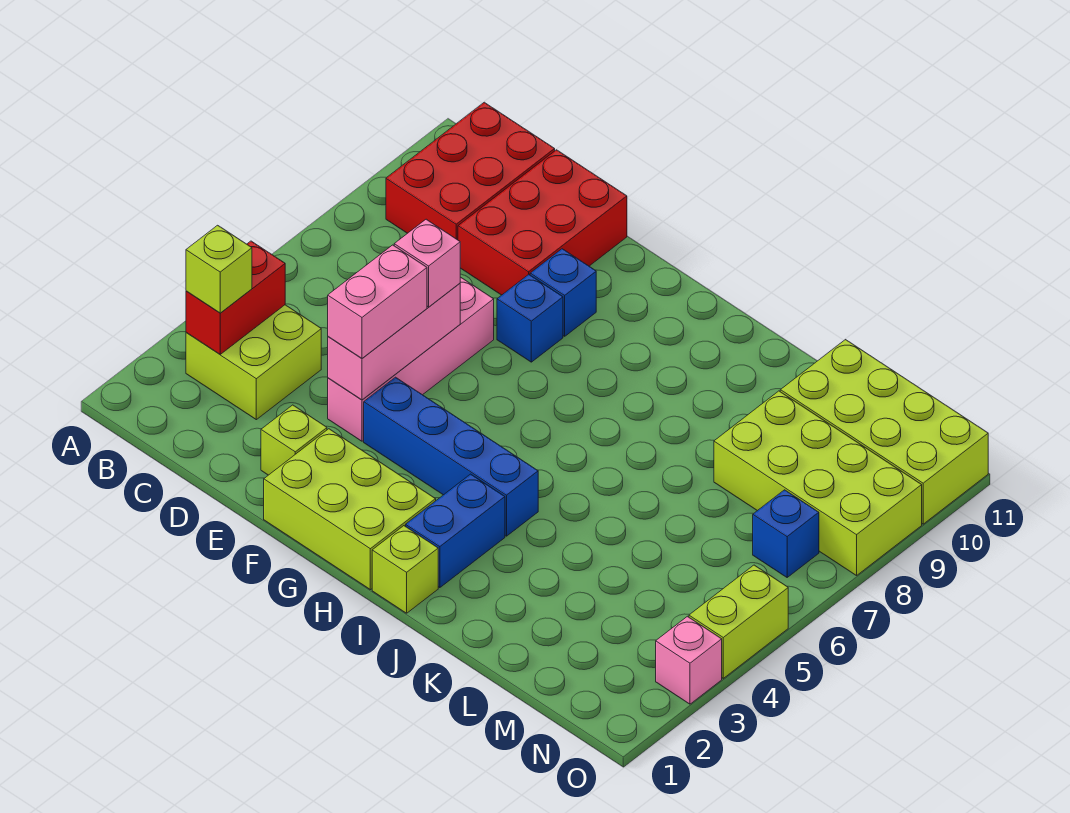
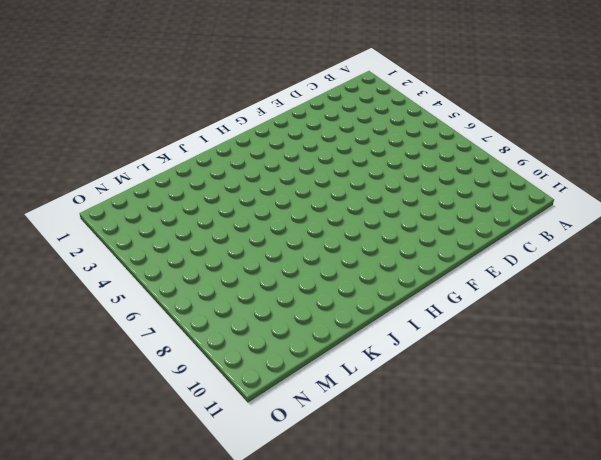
none -> lime brick B3:C4 level 1
none -> red brick B9:C11 level 1
none -> red brick D9:E11 level 1

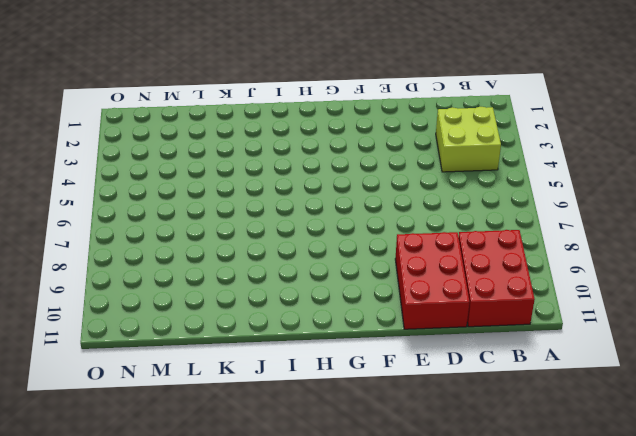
none -> lime brick E2 level 1
none -> pink brick E4:E7 level 1
none -> lime brick F1:H2 level 1

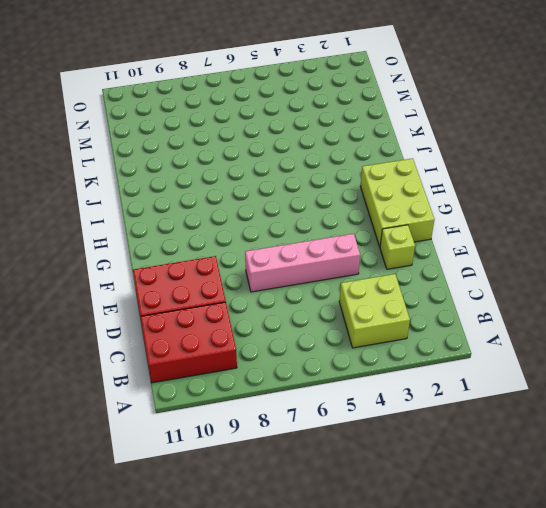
none -> blue brick F4:I4 level 1
none -> blue brick F8 level 1
none -> blue brick F9 level 1

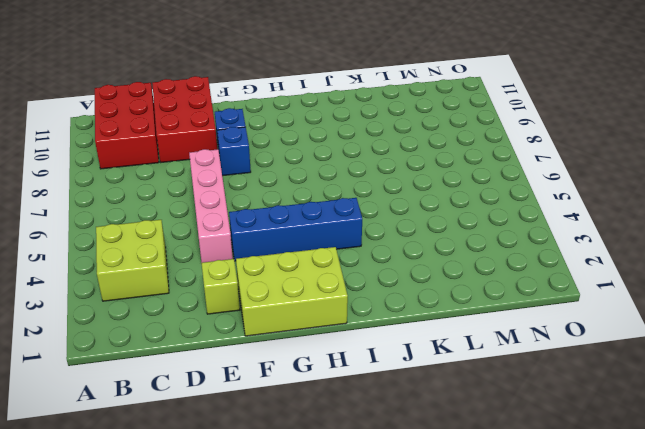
none -> lime brick I1 level 1
none -> blue brick I2:I3 level 1
none -> lime brick L8:O9 level 1

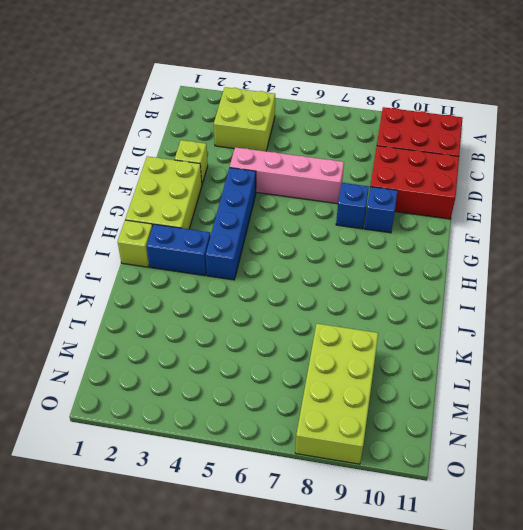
none -> lime brick L10:O11 level 1
none -> blue brick N7 level 1
none -> pink brick O3 level 1

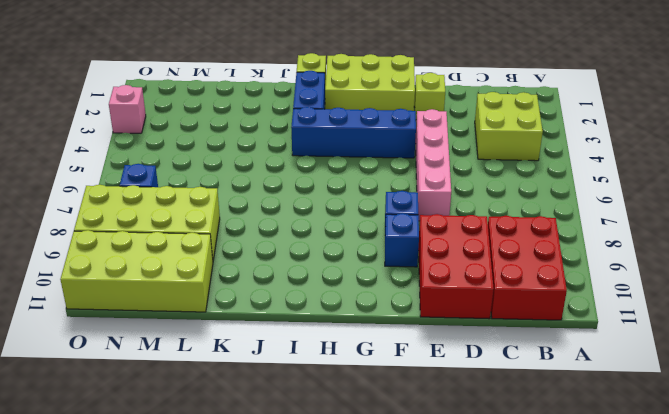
none -> lime brick O4:O5 level 1
none -> red brick B3:B4 level 2
none -> pink brick E4:E6 level 2

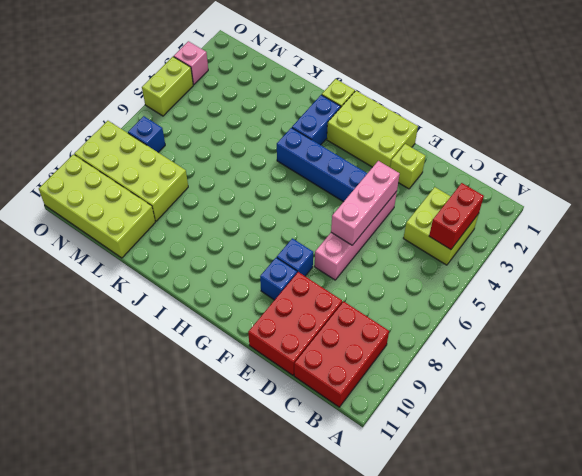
none -> lime brick B3 level 3
none -> pink brick E4:E5 level 3
none -> pink brick E6 level 3

